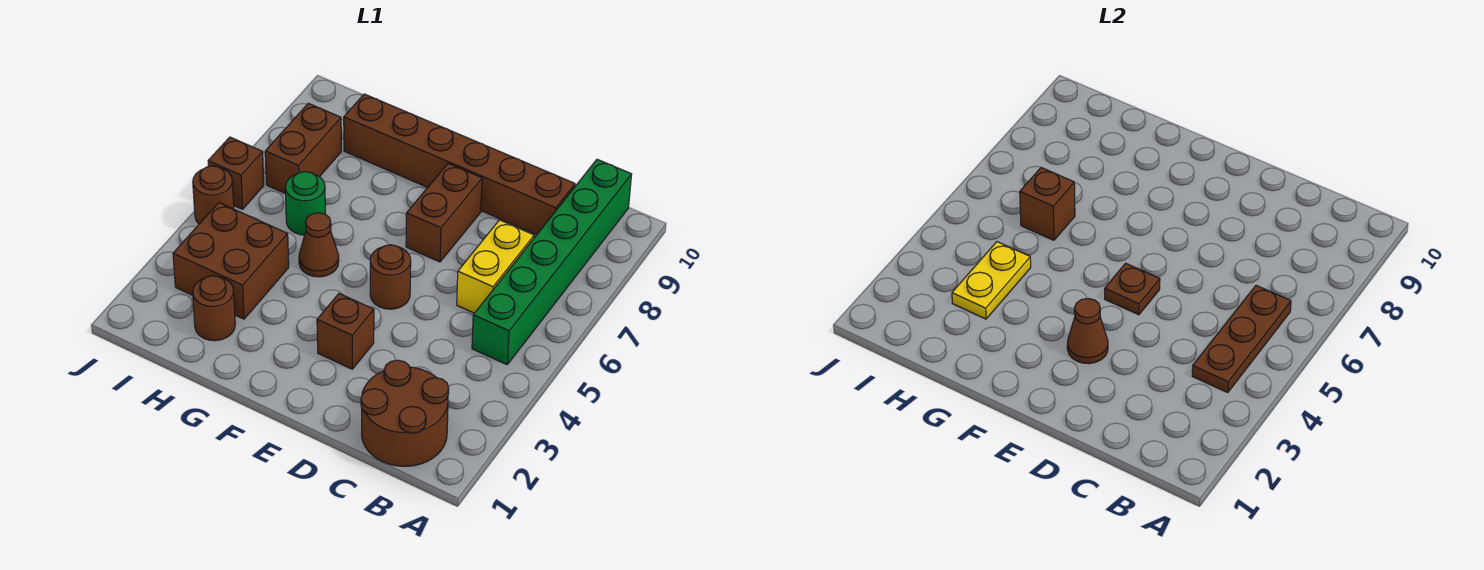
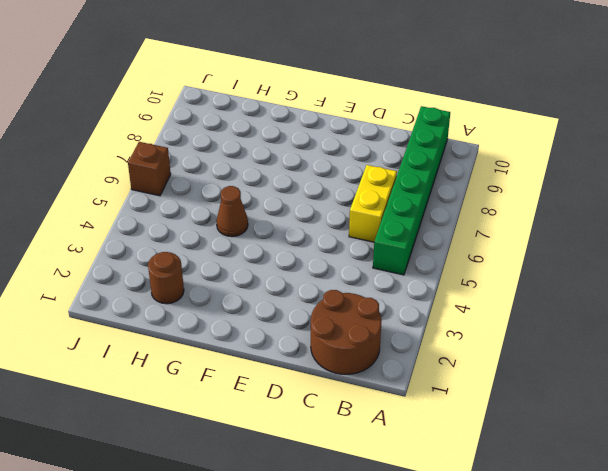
none -> brown brick C9:H9 level 1
none -> brown brick E3 level 1
none -> brown round brick E5 level 1

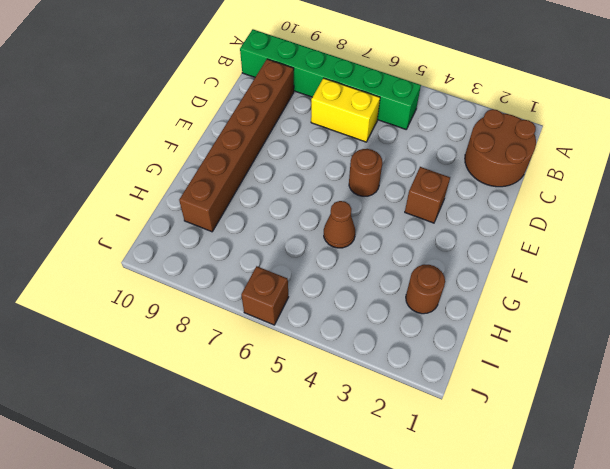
none -> brown brick E7:E8 level 1
none -> brown brick H3:I4 level 1
none -> green round brick H6 level 1

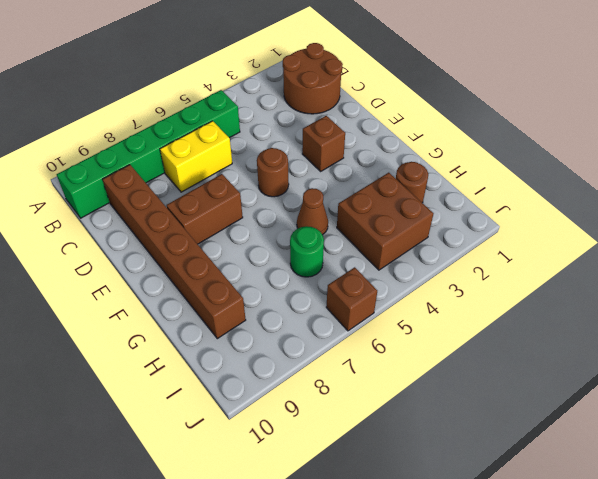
none -> brown brick I7:I8 level 1
none -> brown round brick J5 level 1
none -> brown plate B4:B6 level 2

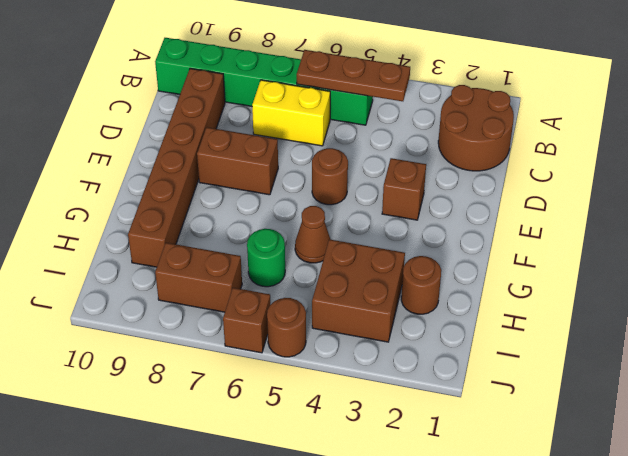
none -> brown cone E3 level 2
none -> brown plate E5 level 2
none -> yellow plate H3:H4 level 2

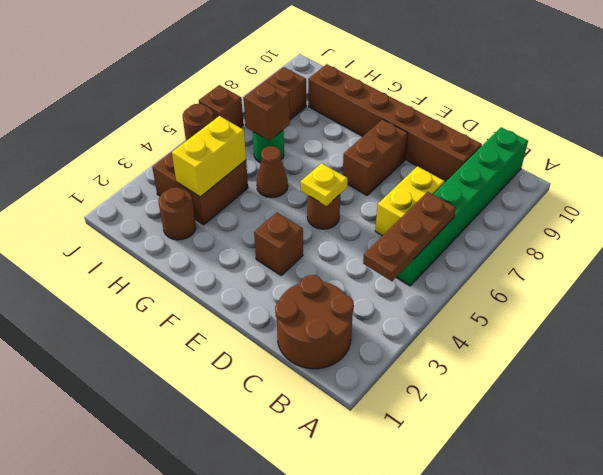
yellow plate E5 level 2 -> brown plate E5 level 2
yellow brick H3:H4 level 2 -> yellow plate H3:H4 level 2
none -> brown cone E3 level 2

